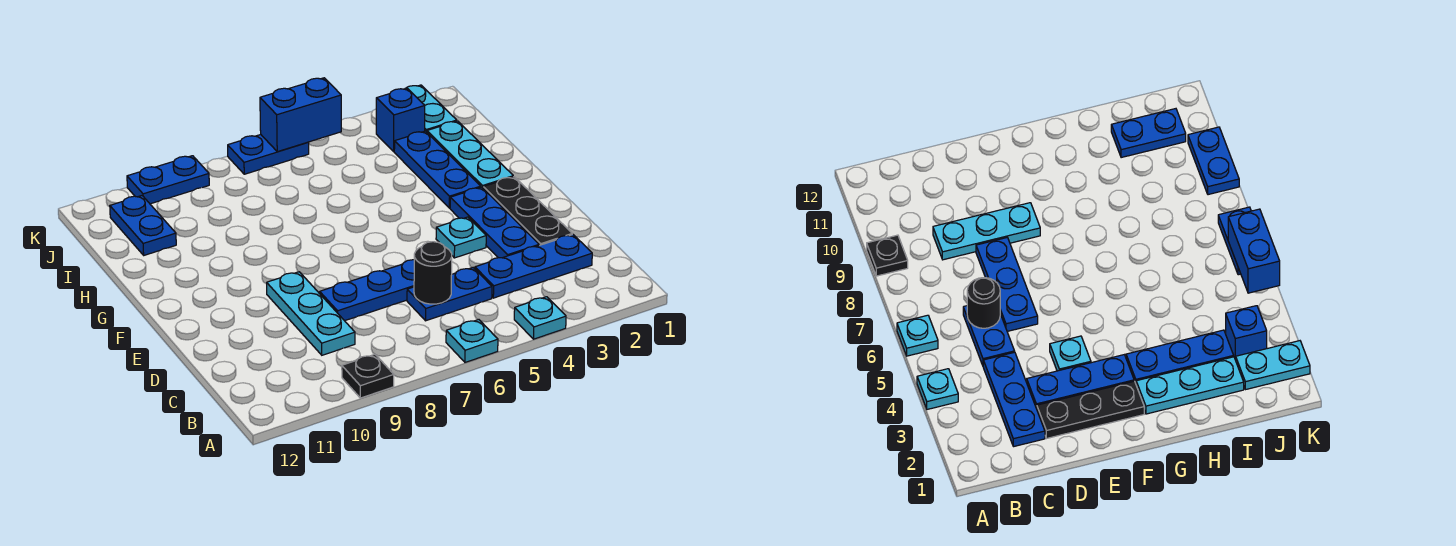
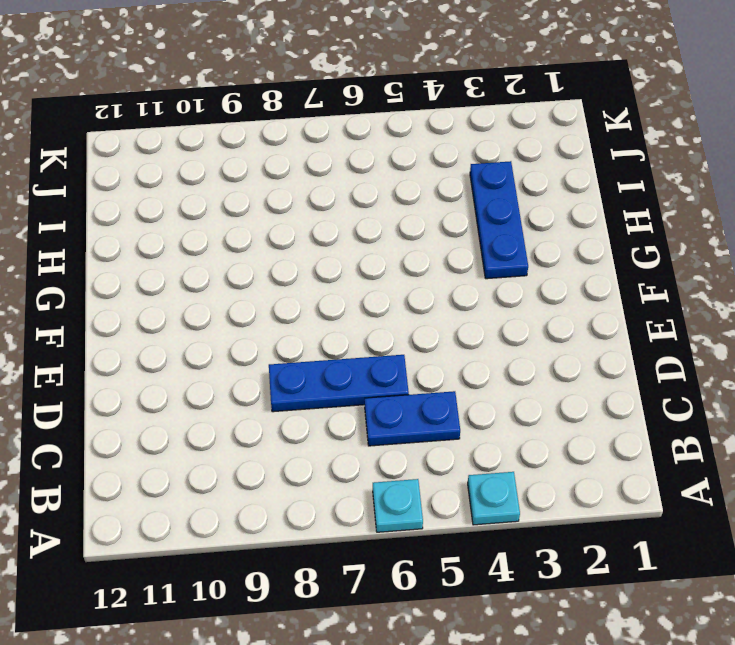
none -> black plate A9 level 1
none -> blue plate C2:C4 level 1
none -> cyan plate C9:E9 level 1

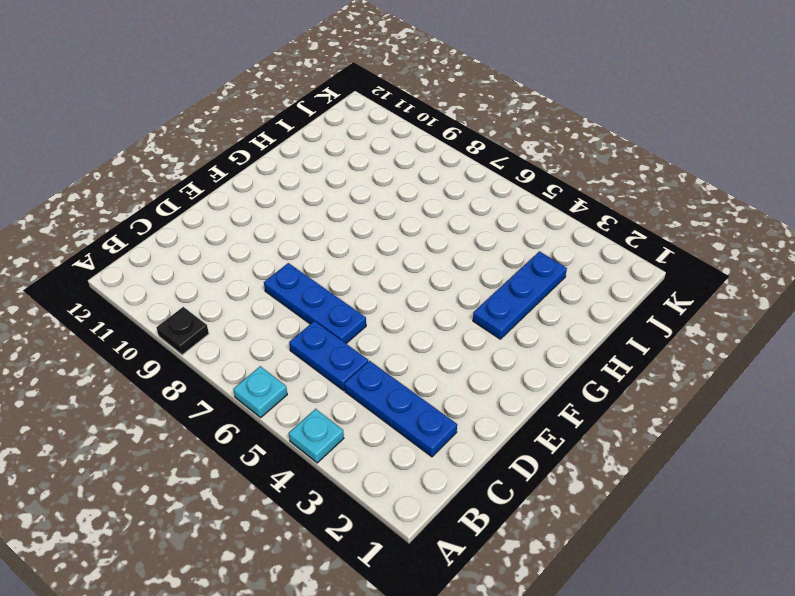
none -> cyan plate C9:E9 level 1
none -> black plate D2:F2 level 1
none -> blue plate D3:F3 level 1

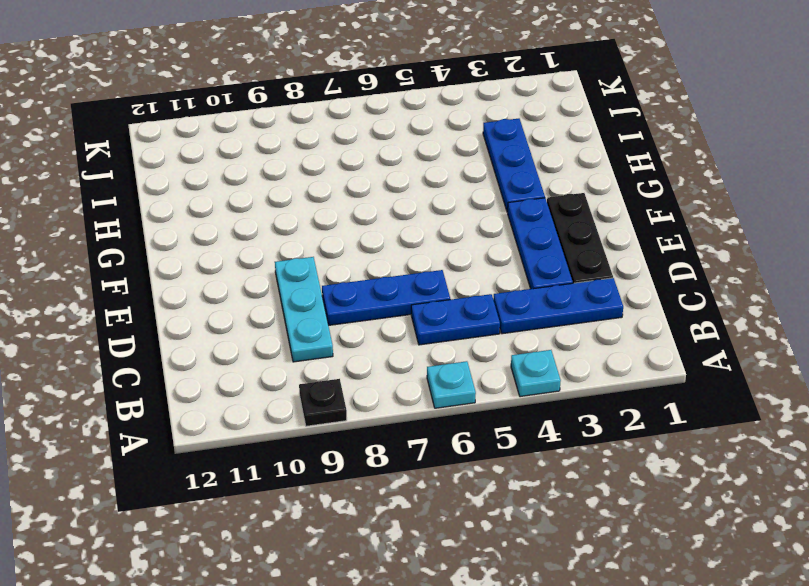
none -> cyan plate E4 level 1
none -> cyan plate G2:I2 level 1
none -> blue plate I11:J11 level 1

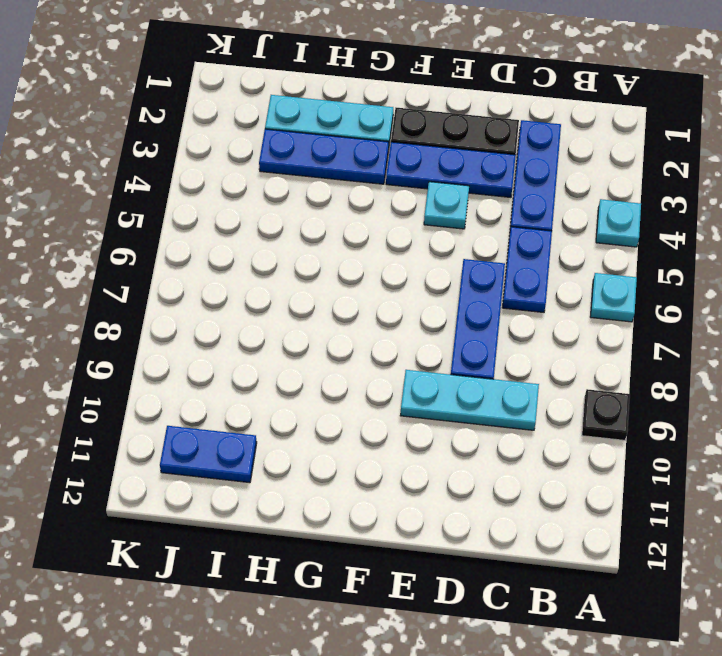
none -> cyan plate J2:K2 level 1
none -> blue brick J3 level 1
none -> blue plate K6:K7 level 1

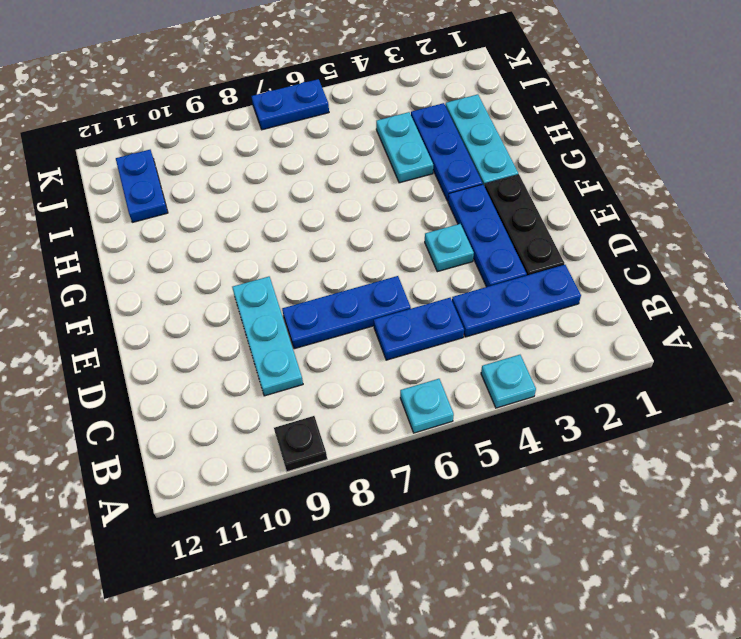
cyan plate H4:I4 level 1 -> cyan plate J2:K2 level 1
none -> blue brick J3 level 1
none -> blue plate K9:K10 level 1
none -> black round brick C6 level 2

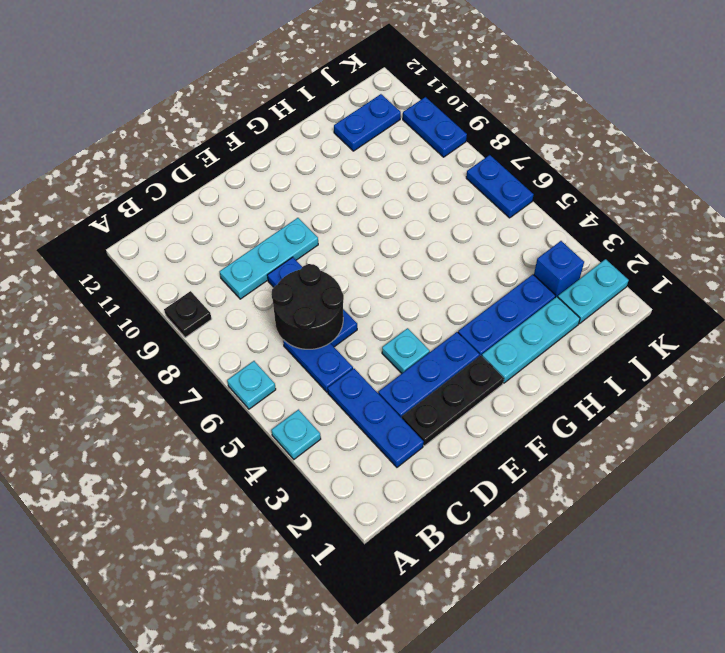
black round brick C6:D7 level 2 -> black round brick C6 level 2
none -> blue brick K5:K6 level 2

